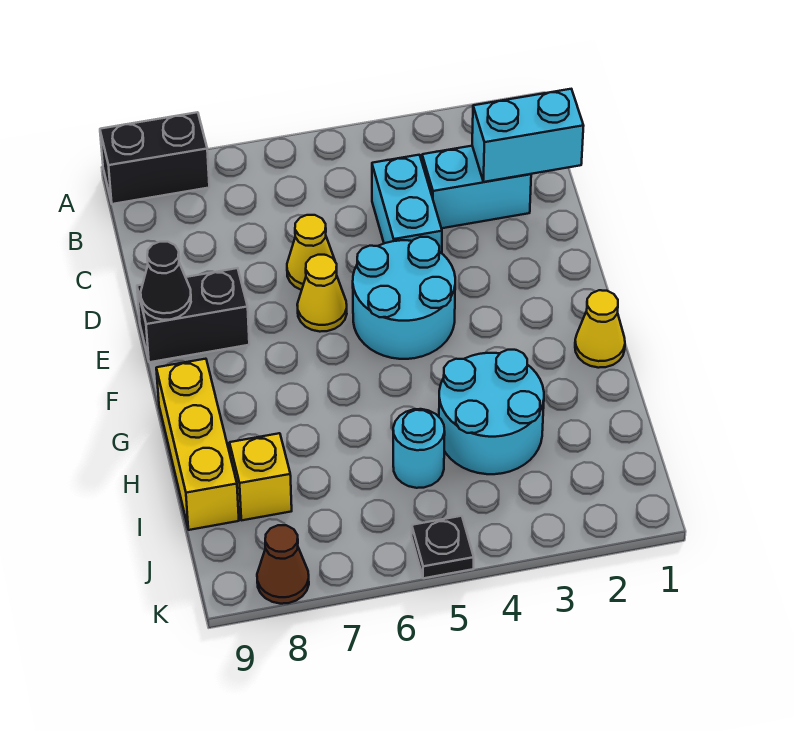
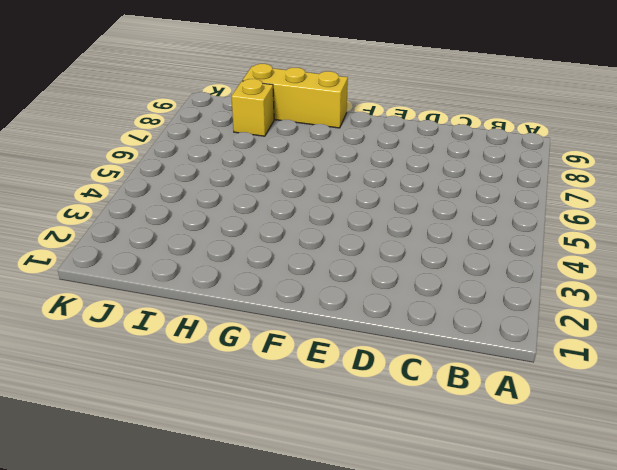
none -> black brick A8:A9 level 1
none -> cyan brick C2:C3 level 1
none -> cyan brick C4:D4 level 1

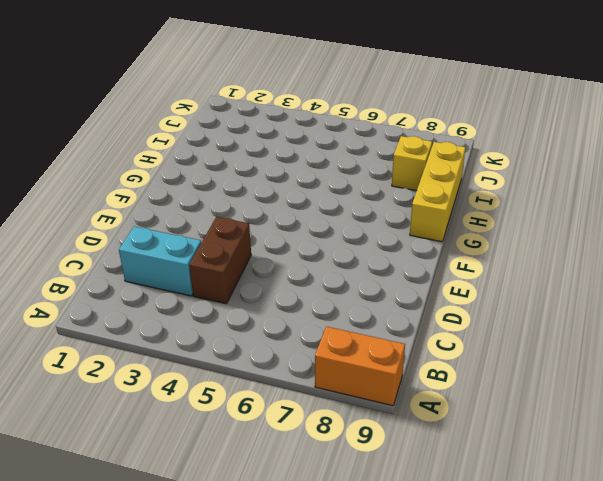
orange brick A8:A9 level 1 -> black brick A8:A9 level 1
brown brick C4:D4 level 1 -> cyan brick C4:D4 level 1
none -> yellow cone D6 level 1
none -> cyan round brick E4:F5 level 1
none -> yellow cone E6 level 1

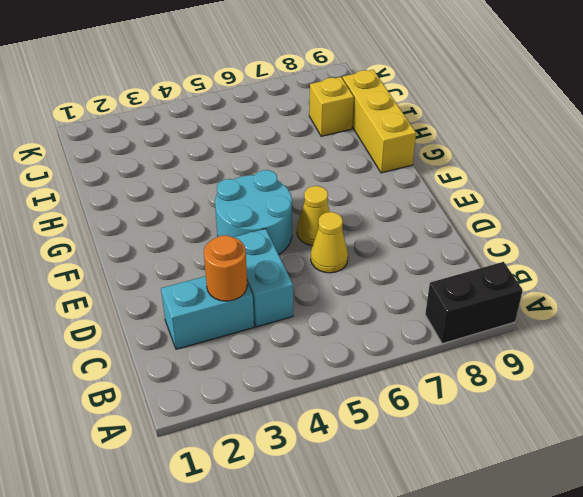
orange round brick C3 level 2 -> none
none -> black brick E8:E9 level 1
none -> yellow cone G1 level 1
none -> cyan round brick H3:I4 level 1

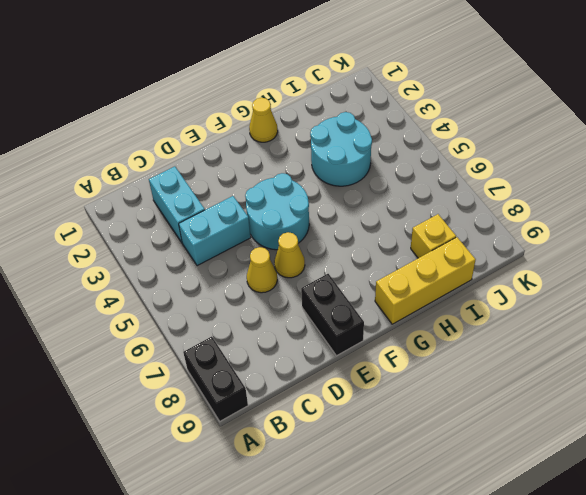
none -> cyan round brick I5 level 1
none -> black plate K5 level 1
none -> brown cone K8 level 1

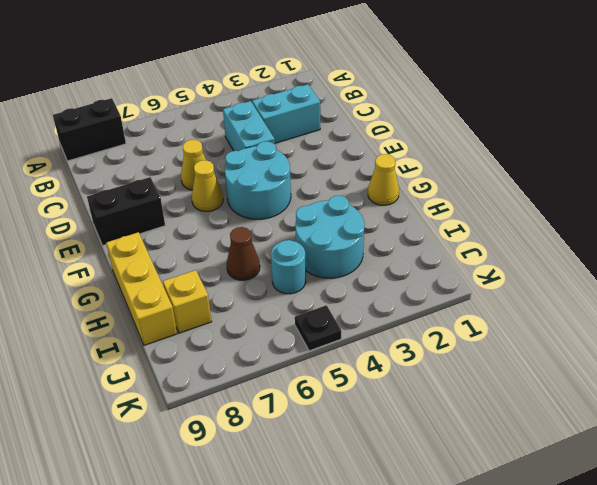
brown cone H6 level 1 -> brown cone K8 level 1
none -> cyan brick C1:C2 level 2
none -> black cone E9 level 2

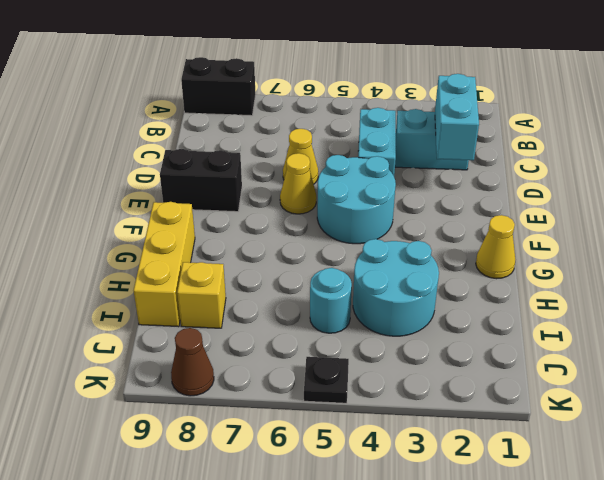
cyan brick C2:D2 level 2 -> cyan brick C1:C2 level 2
none -> black cone E9 level 2

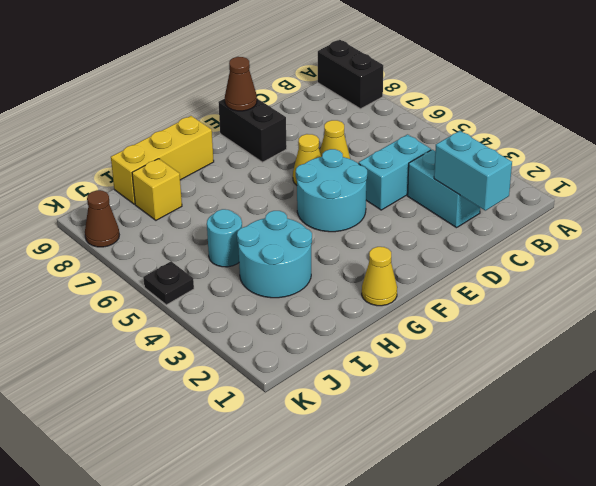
brown cone E9 level 2 -> black cone E9 level 2

